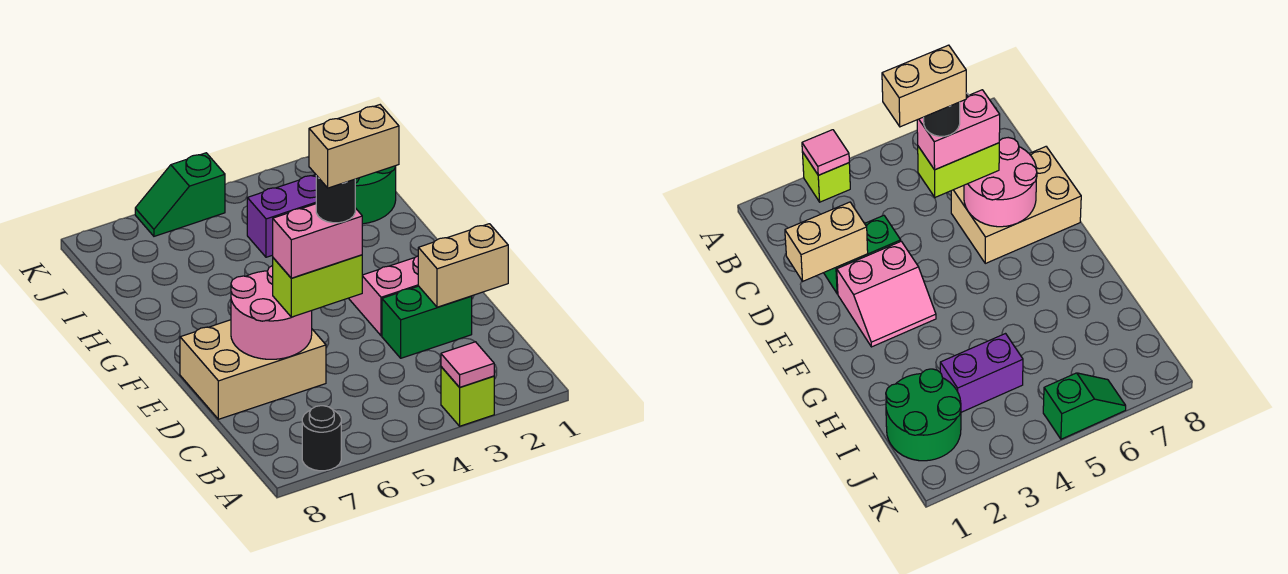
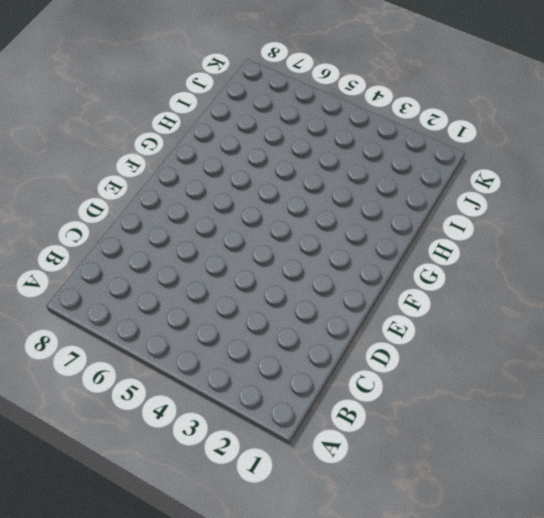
none -> lime brick A3 level 1
none -> black round brick A7 level 1
none -> green brick D2:D3 level 1

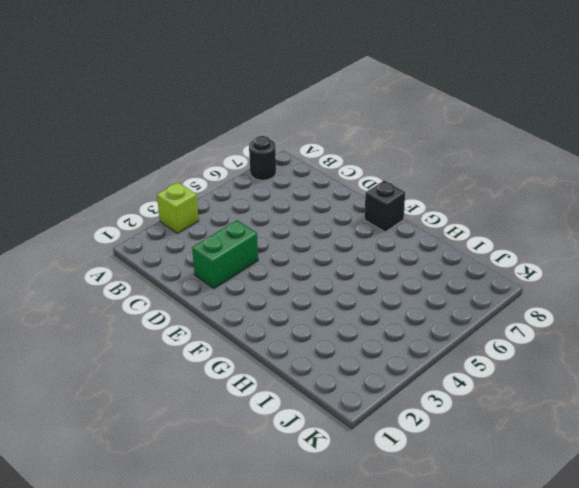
black brick F8 level 1 -> none
none -> tan brick D6:E8 level 1
none -> pink slope E2:F3 level 1 top E
none -> green round brick I1:J2 level 1

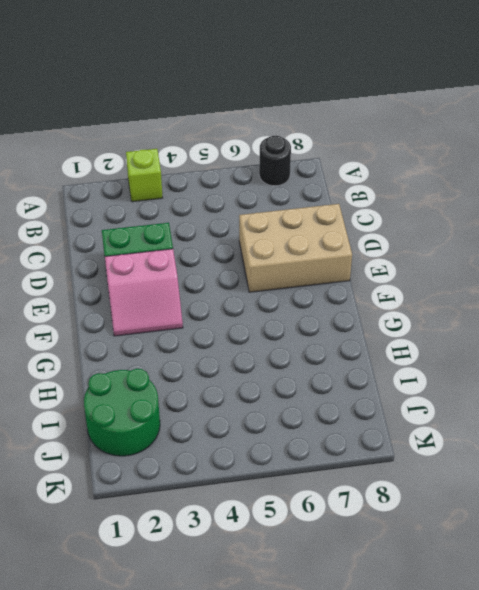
none -> purple brick I3:I4 level 1
none -> green slope K5:K6 level 1 top 5
none -> pink tile A3 level 2

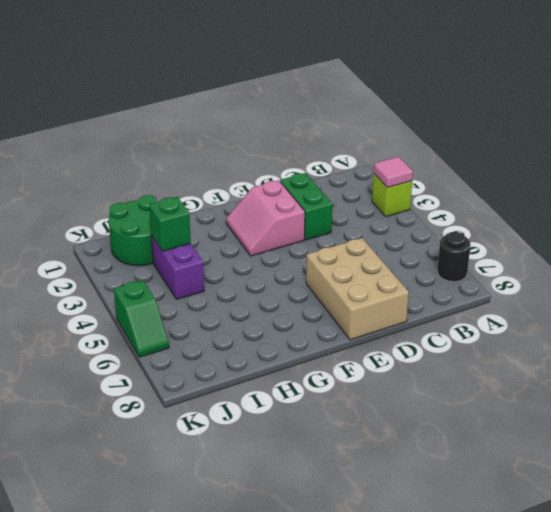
green brick I3 level 2 -> none
none -> tan brick D1:D2 level 2
none -> pink round brick D6:E7 level 2
none -> lime brick D5:D6 level 3

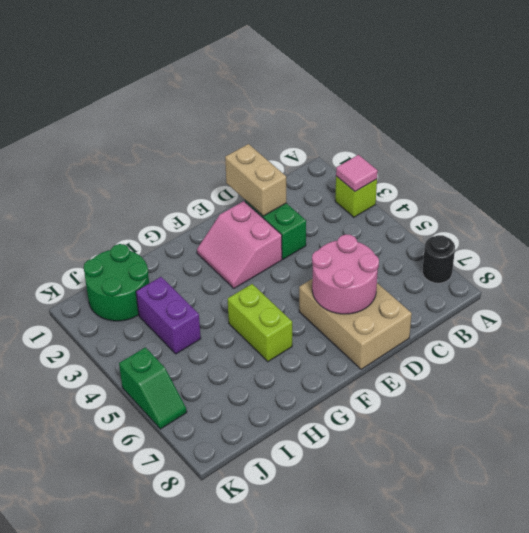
lime brick G5:G6 level 1 -> lime brick D5:D6 level 3
none -> pink brick D5:D6 level 4
none -> black round brick D5 level 5
none -> tan brick D4:D5 level 6

